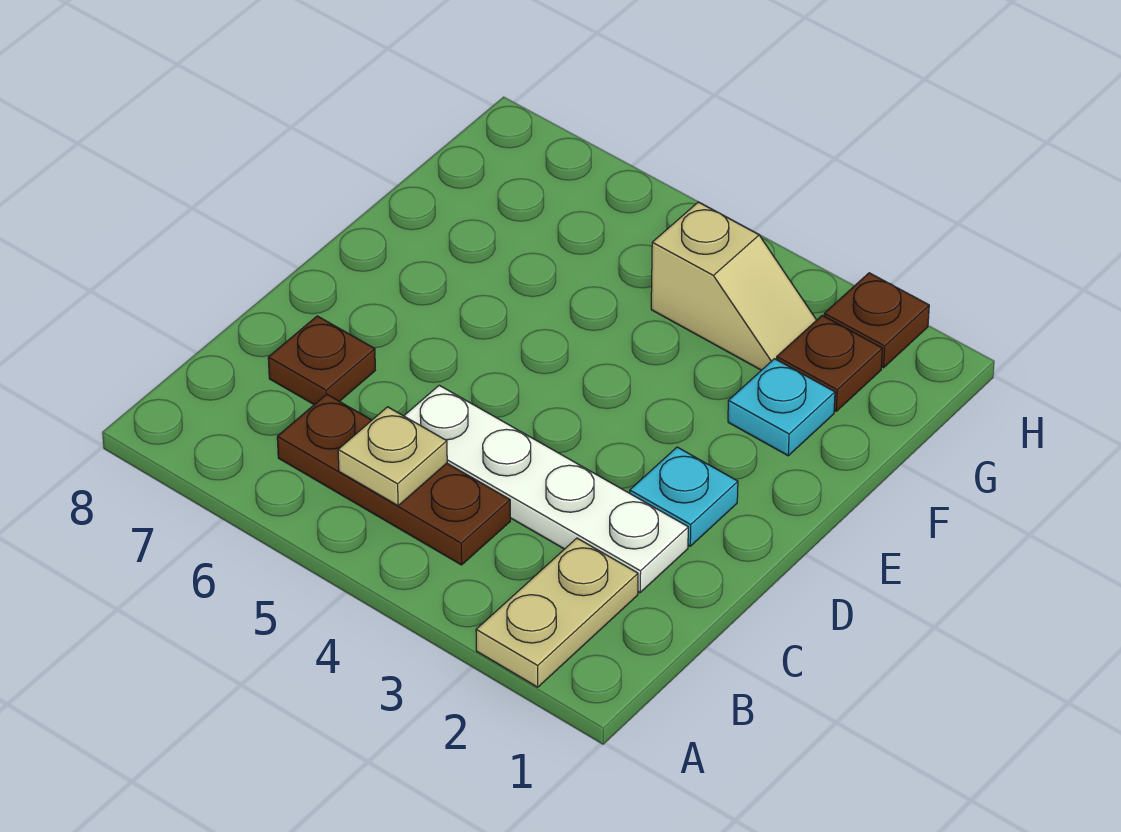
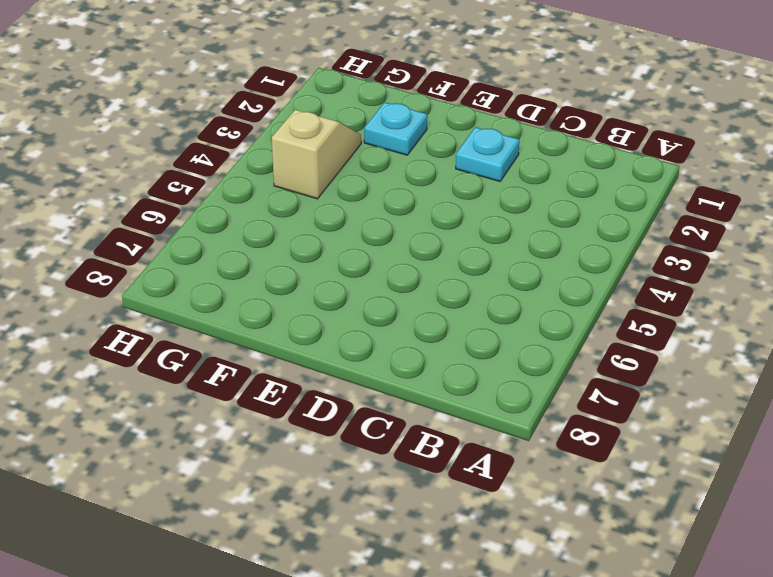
none -> tan plate A2:B2 level 1
none -> brown plate B4:B6 level 1

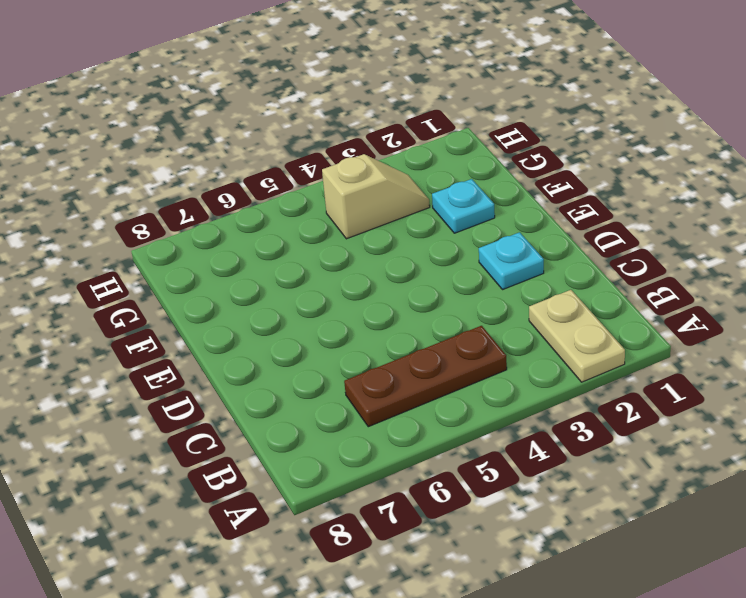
none -> white plate C2:C5 level 1
none -> brown plate C7 level 1

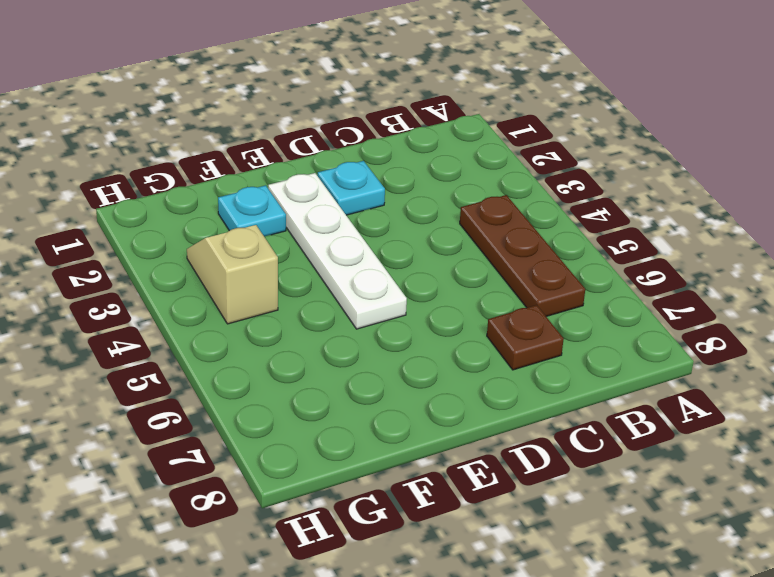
white plate E2:E5 level 1 -> white plate C2:C5 level 1
none -> tan plate A2:B2 level 1
none -> brown plate G2 level 1

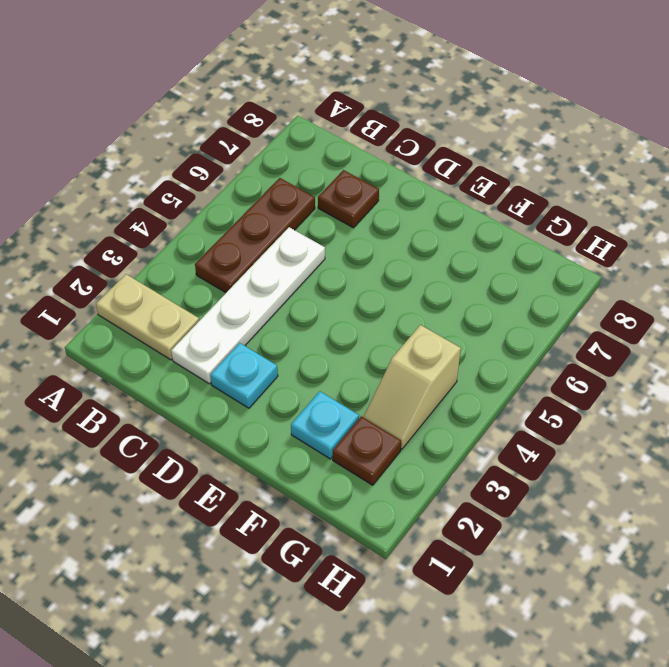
none -> brown plate H2 level 1
none -> tan plate B5 level 2

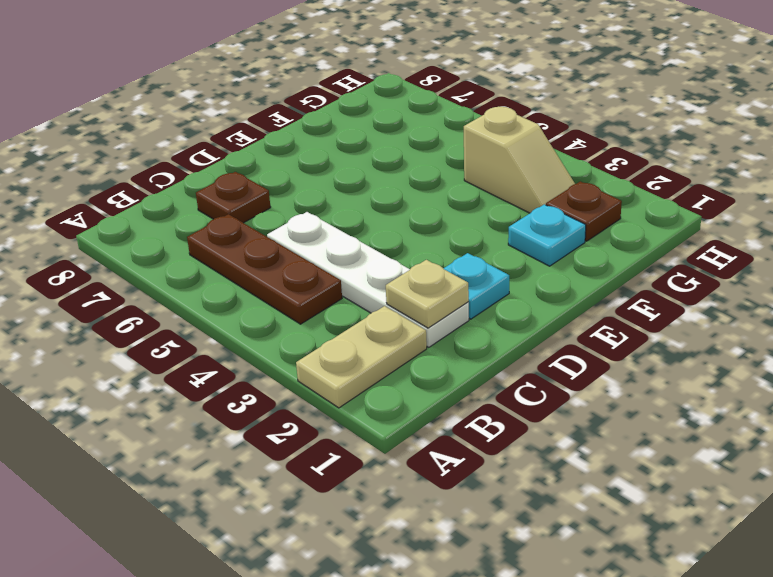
tan plate C2 level 2 -> tan plate B5 level 2
none -> brown plate H2 level 1

